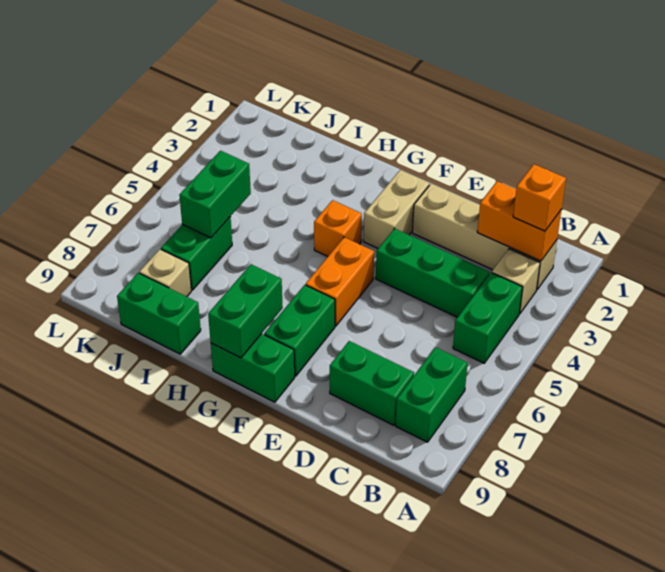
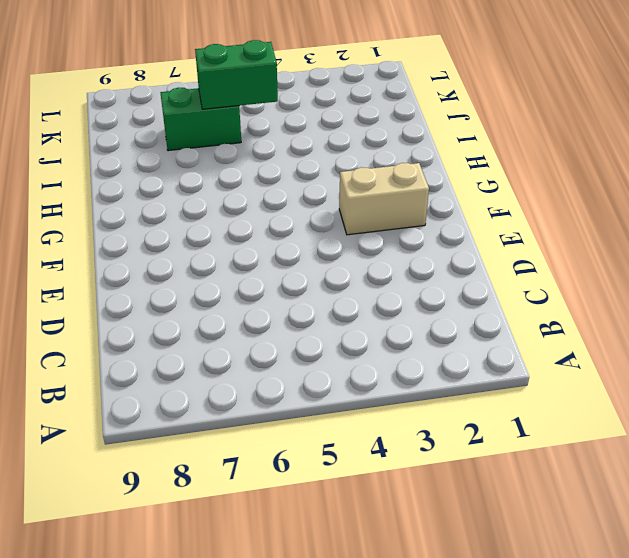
none -> tan brick B2:E2 level 1
none -> tan brick B3 level 1
none -> green brick B4:B5 level 1

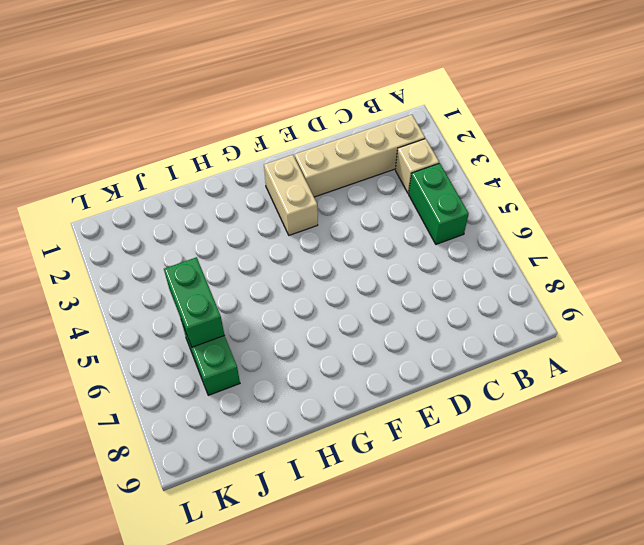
none -> green brick B7:B8 level 1
none -> green brick C4:E4 level 1
none -> green brick C8:D8 level 1

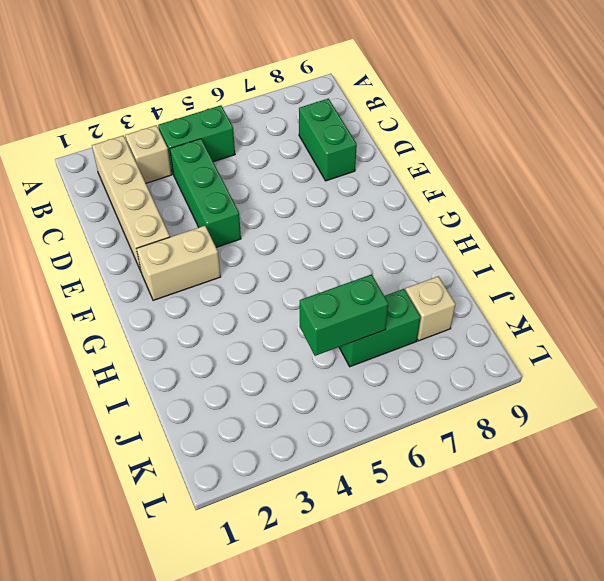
none -> green brick B7:B8 level 1
none -> orange brick F5:F6 level 1
none -> green brick F7:F8 level 1

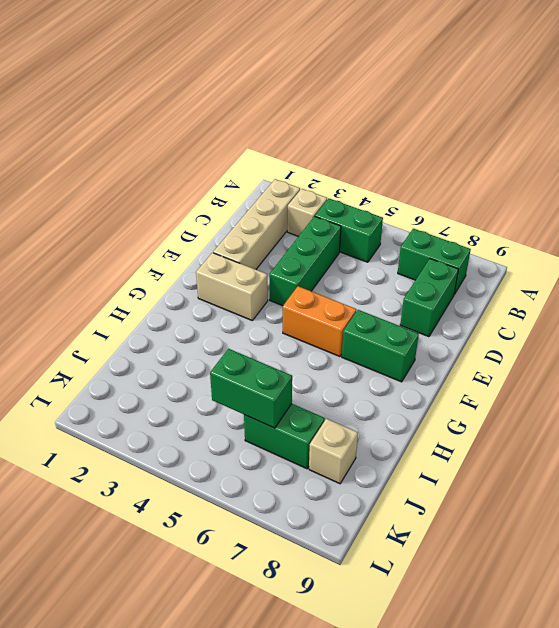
none -> green brick F9:G9 level 1
none -> orange brick G4 level 1
none -> green brick I9:J9 level 1

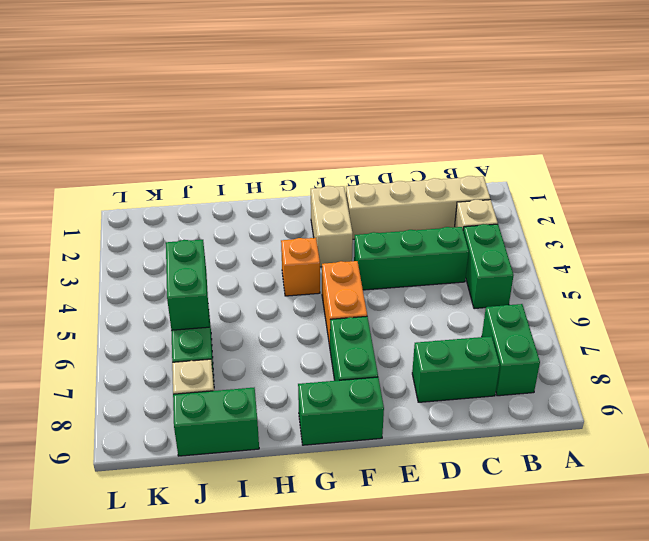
none -> orange brick B2:C2 level 2
none -> green brick G8:G9 level 2
none -> orange brick B2 level 3

